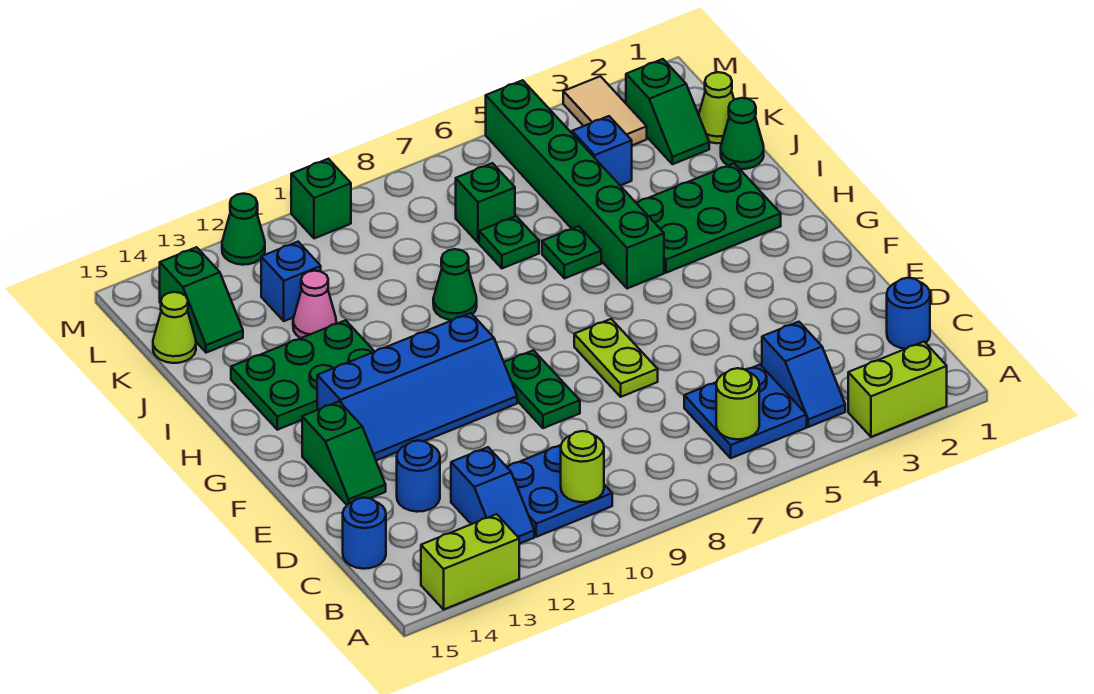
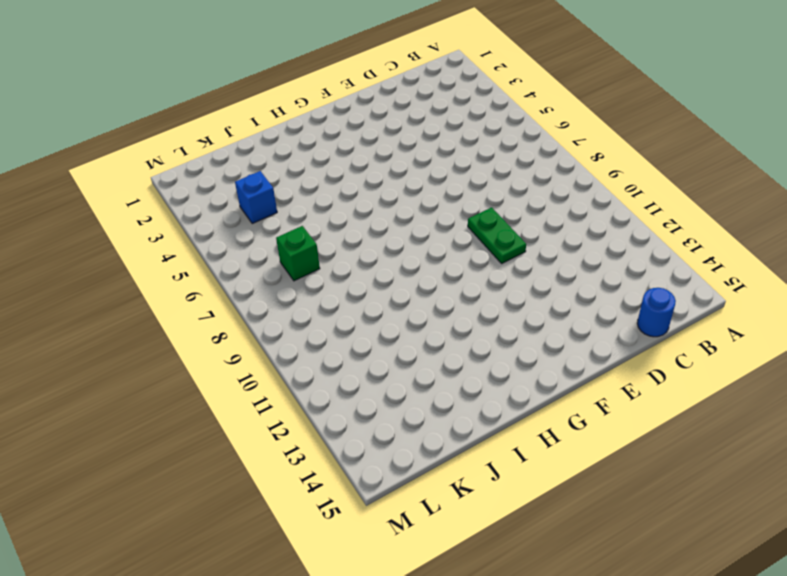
green plate E9:E10 level 1 -> green plate E9:F9 level 1
none -> lime brick A2:A3 level 1
none -> lime brick A13:A14 level 1
none -> blue slope B4:C4 level 1 top C
none -> blue plate B5:C6 level 1

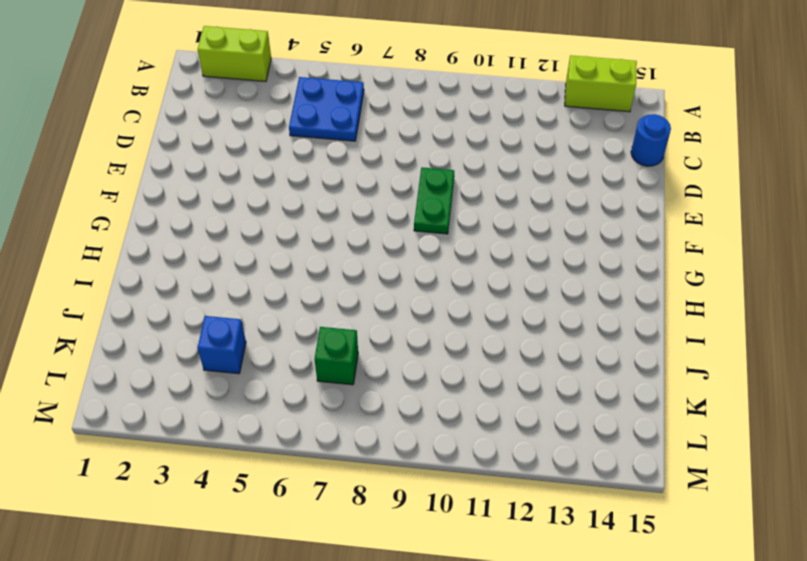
none -> blue slope B4:C4 level 1 top C
none -> blue plate B10:C11 level 1
none -> blue slope B12:C12 level 1 top C
none -> blue round brick C1 level 1

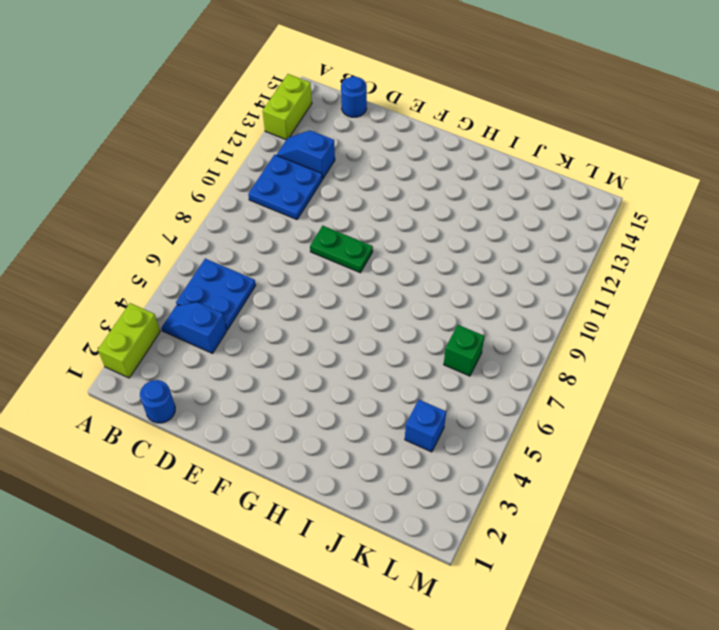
none -> blue round brick D13 level 1
none -> lime plate E7:F7 level 1
none -> green slope E14:F14 level 1 top F
none -> blue slope F10:G13 level 1 top G

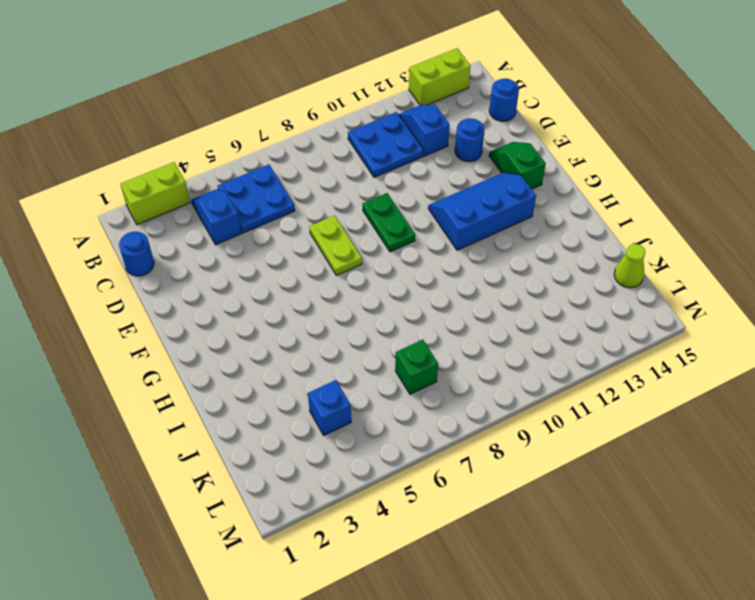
blue slope F11:G13 level 1 top G -> blue slope F10:G13 level 1 top G
none -> green plate H2:I4 level 1
none -> green brick H5:M5 level 1
none -> green plate H12:I14 level 1
none -> green plate I6 level 1

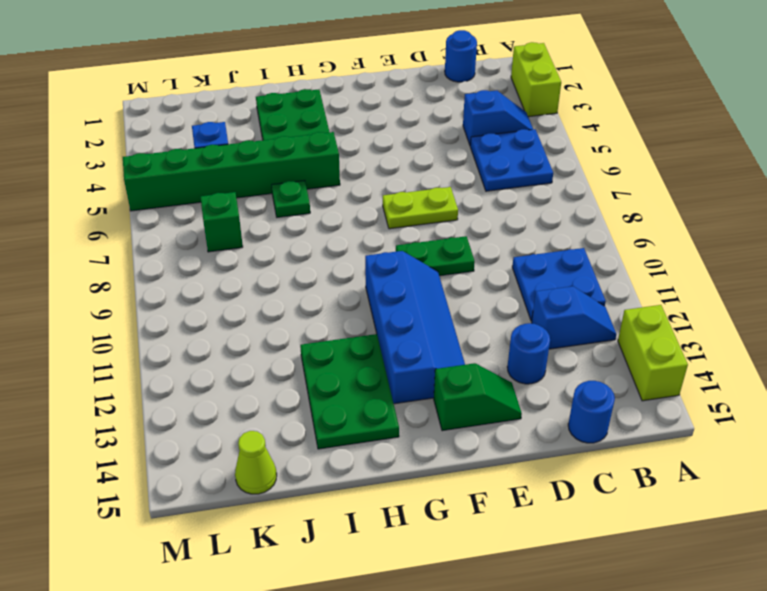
none -> green cone I9 level 1
none -> green cone J1 level 1
none -> green plate J7 level 1
none -> pink cone J12 level 1

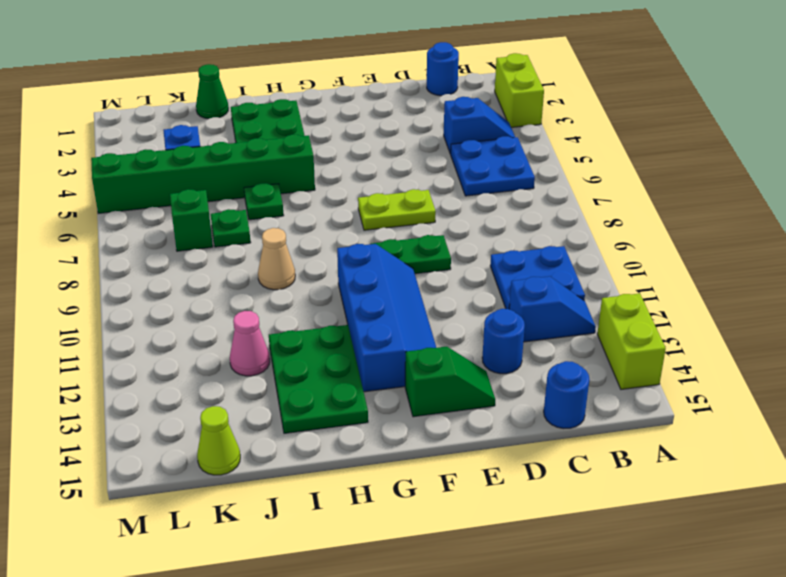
tan cone I9 level 1 -> green cone I9 level 1
none -> lime cone K1 level 1
none -> green slope K2:L2 level 1 top L
none -> blue brick K12 level 1
none -> green slope K14:L14 level 1 top L

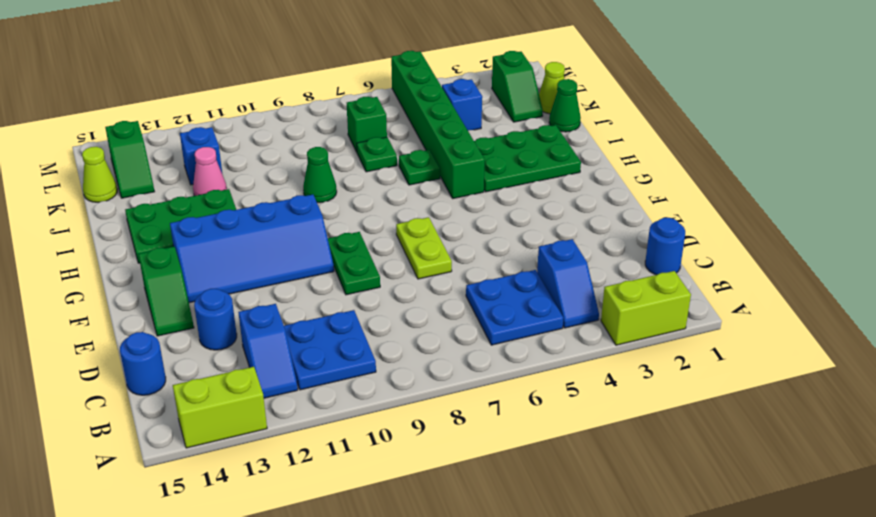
none -> tan tile L3:M3 level 1
none -> green brick M10 level 1
none -> green cone M12 level 1
none -> lime round brick B6 level 2

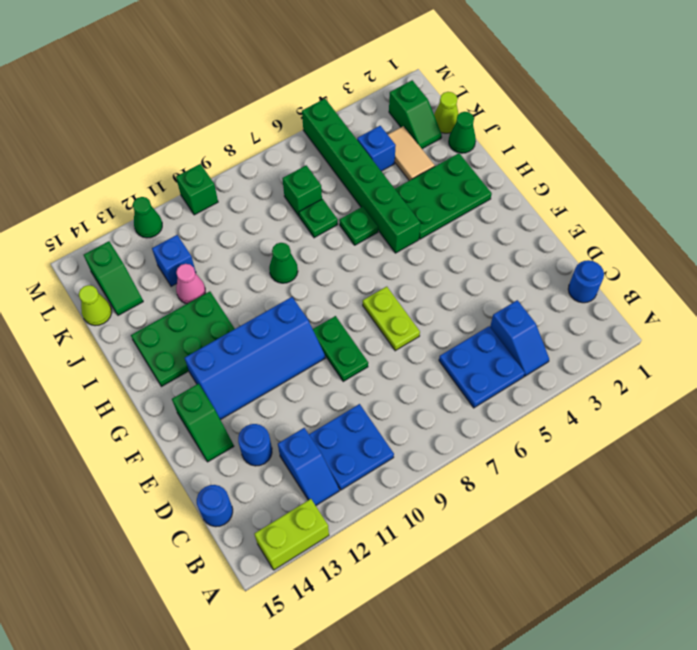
tan tile J3:K3 level 1 -> tan tile L3:M3 level 1
none -> lime brick A2:A3 level 1
none -> lime round brick B6 level 2
none -> lime round brick B10 level 2

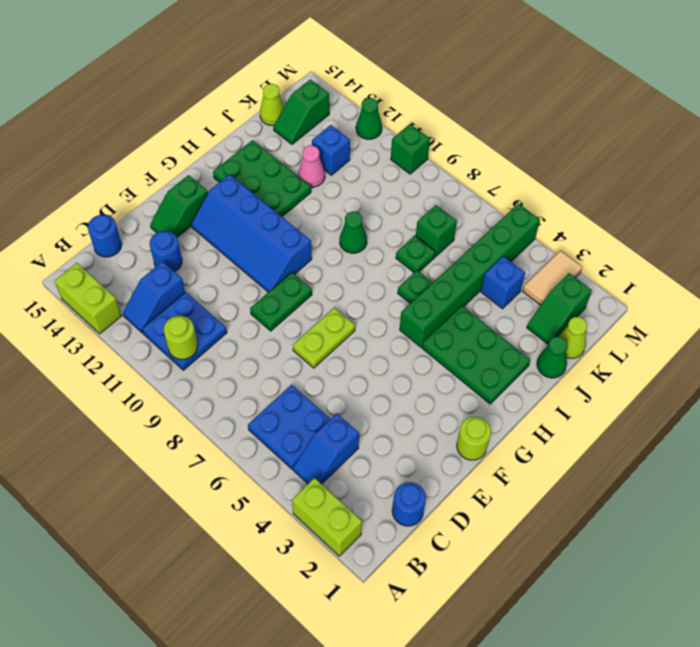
lime round brick F1 level 1 -> lime round brick B6 level 2

